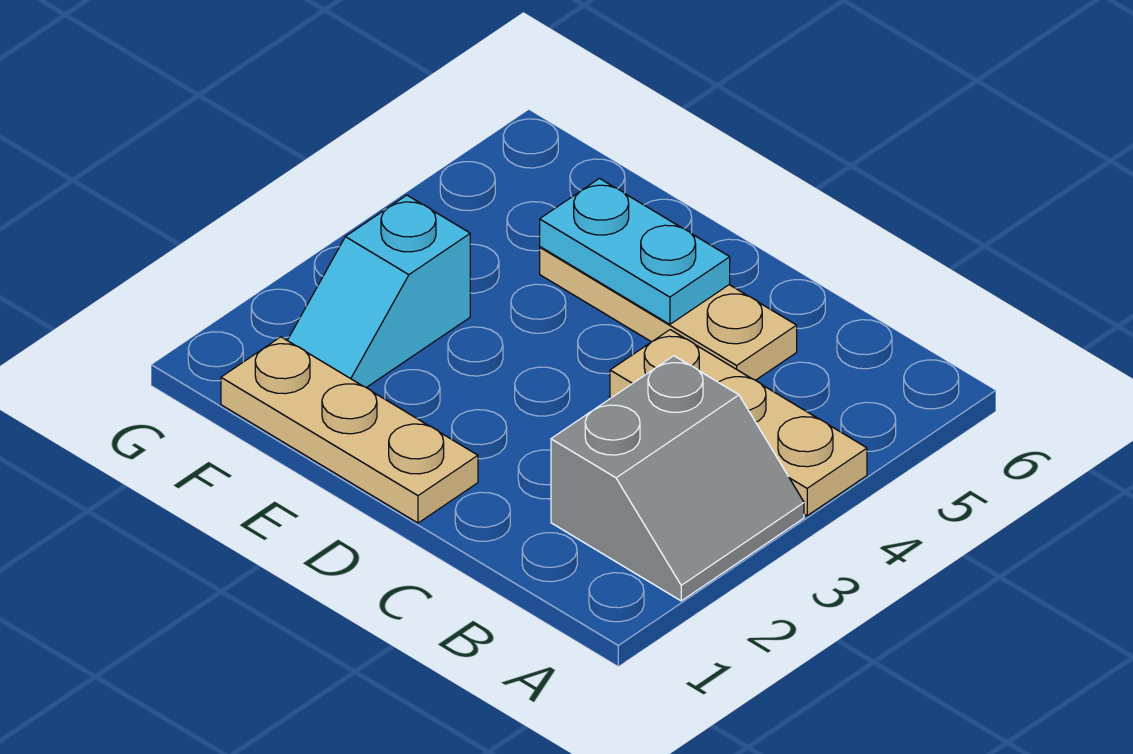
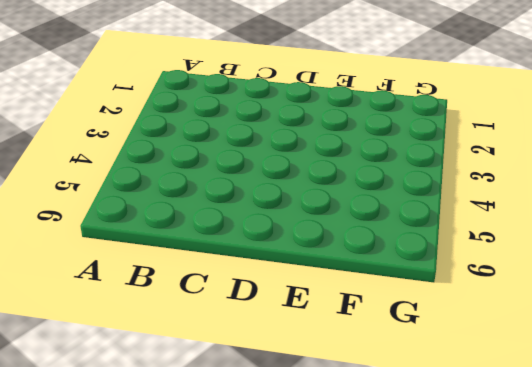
none -> grey slope A2:B3 level 1 top B
none -> tan plate A4:C4 level 1

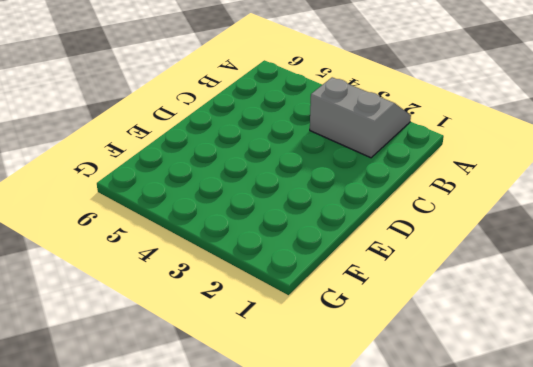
none -> tan plate A4:C4 level 1
none -> tan plate C5:E5 level 1

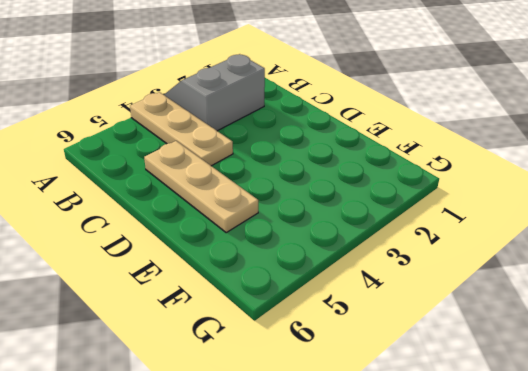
none -> tan plate D1:F1 level 1
none -> cyan slope F2:F3 level 1 top 3

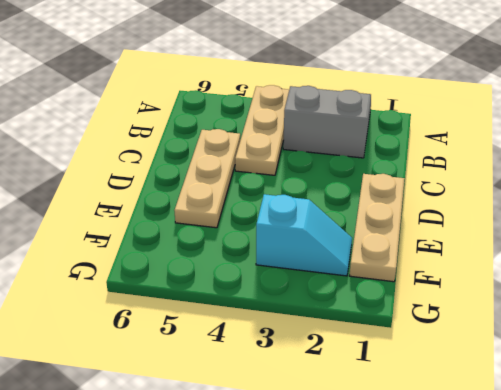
none -> cyan plate D5:E5 level 2

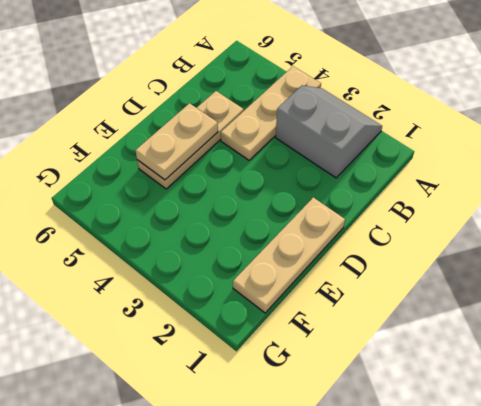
tan plate D5:E5 level 2 -> cyan plate D5:E5 level 2
none -> cyan slope F2:F3 level 1 top 3

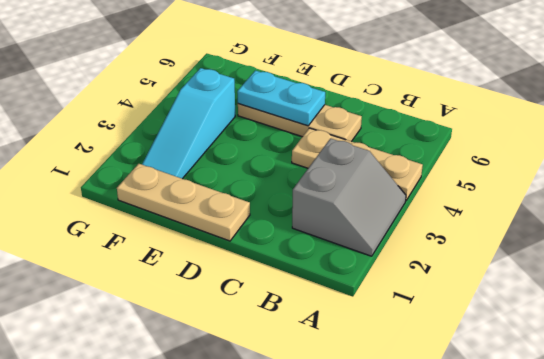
cyan slope F2:F4 level 1 top 4 -> cyan slope F2:F3 level 1 top 3

